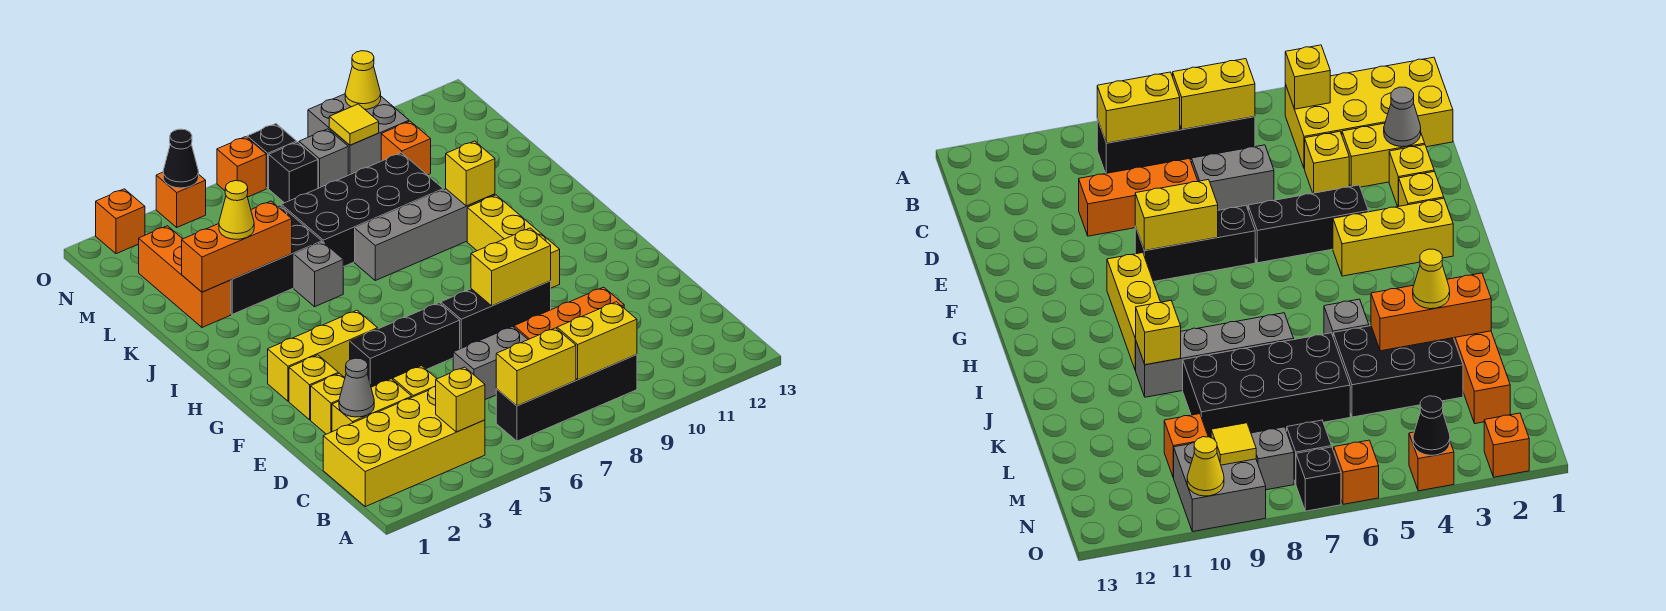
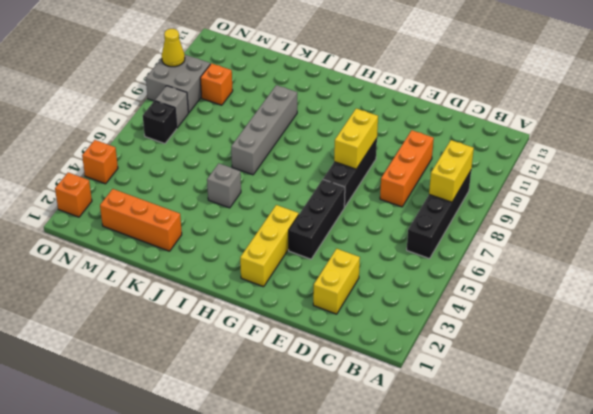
none -> yellow brick B1:C4 level 1
none -> yellow brick D4 level 1
none -> grey brick D6:D7 level 1
none -> yellow brick E2 level 1

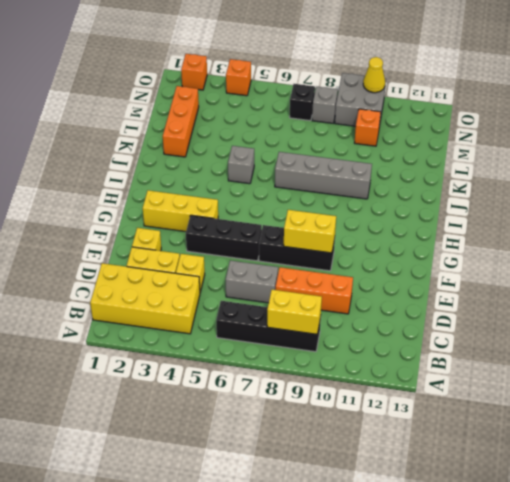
none -> yellow brick F2 level 1
none -> yellow brick G10:I10 level 1
none -> black brick K3:L5 level 1
none -> black brick K6:L9 level 1

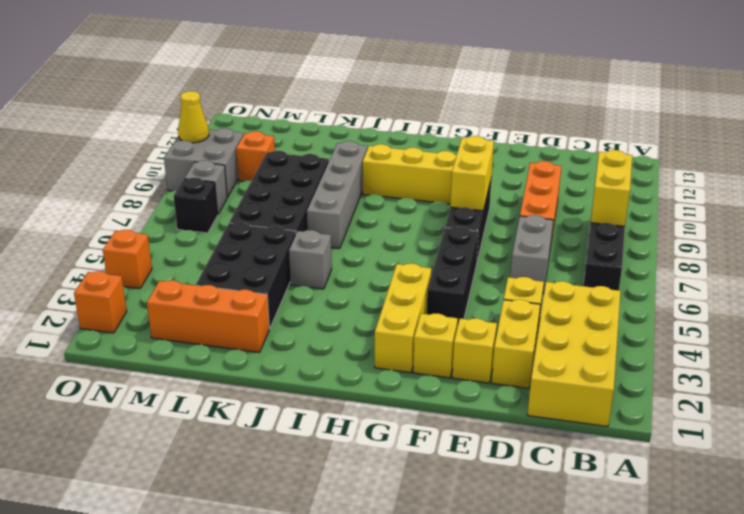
none -> orange brick O6 level 1
none -> black brick O7 level 1
none -> yellow brick B4 level 2
none -> yellow brick B6:B7 level 2

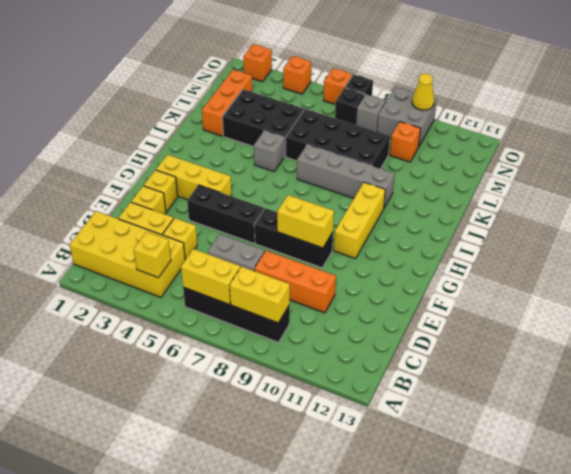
none -> grey cone D2 level 2
none -> yellow brick J10 level 2
none -> orange brick K2:K4 level 2
none -> yellow tile N9 level 2

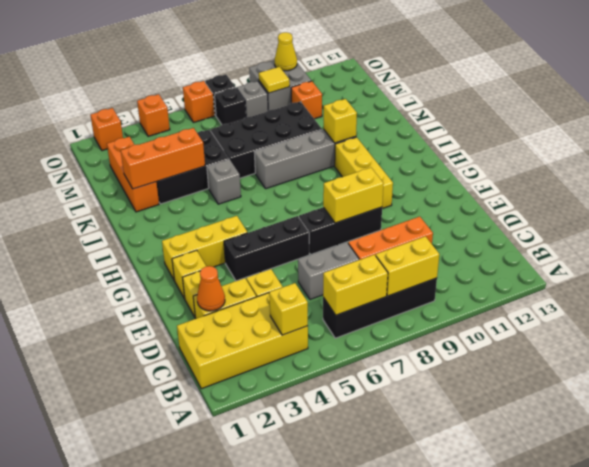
orange cone D2 level 2 -> grey cone D2 level 2
none -> black cone O4 level 2
none -> yellow cone K3 level 3

